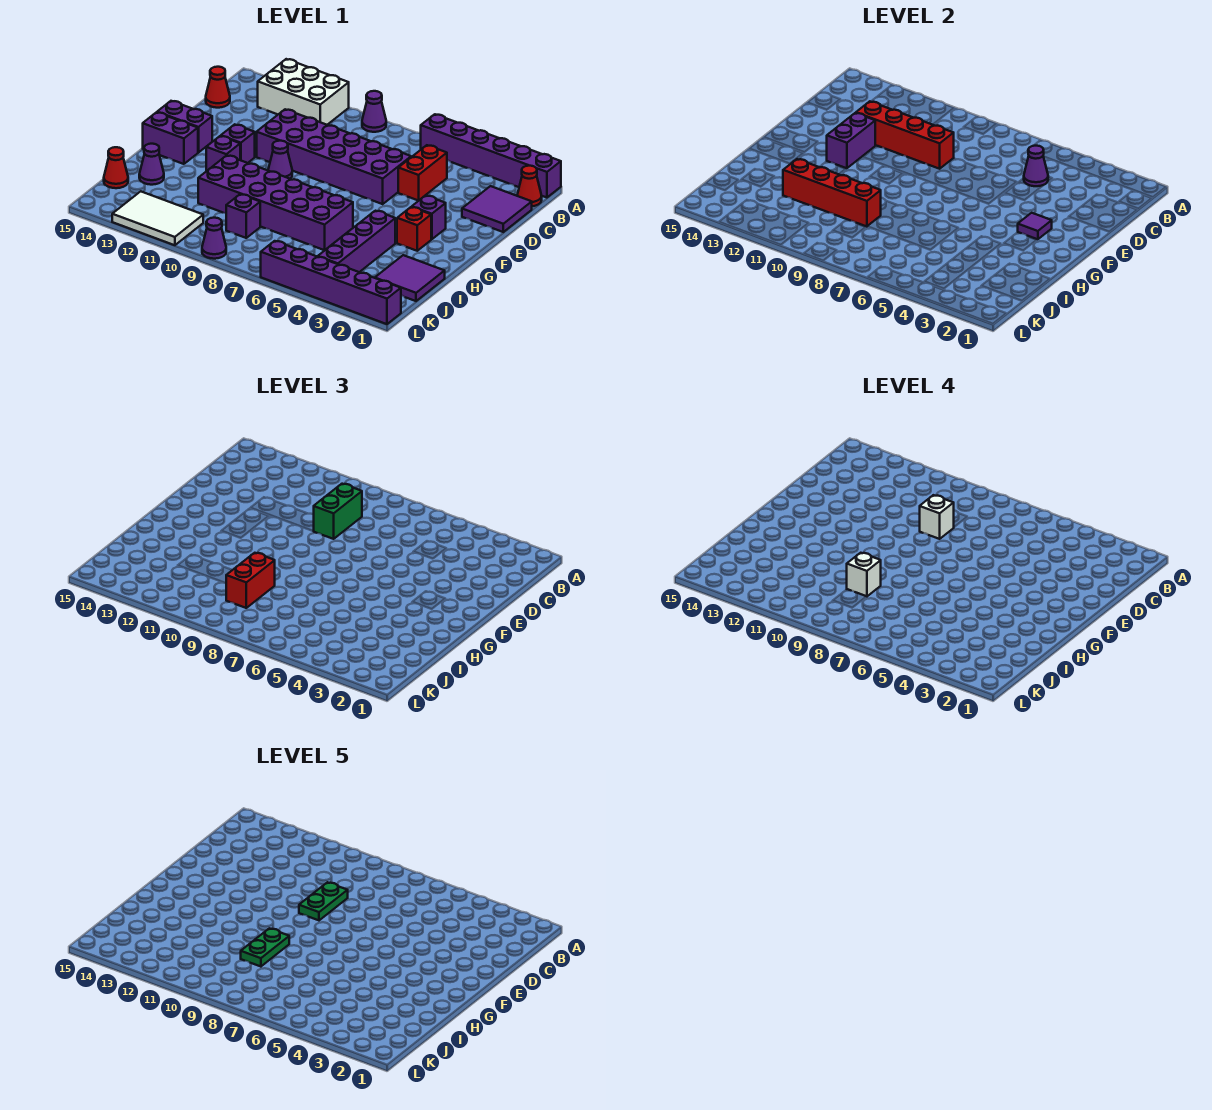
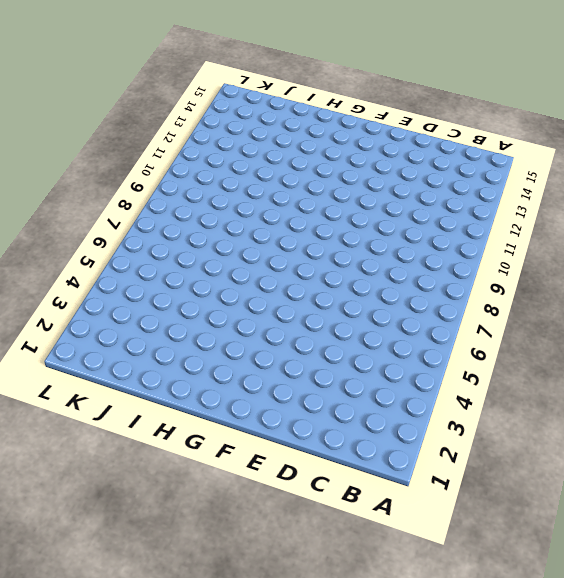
none -> purple brick A1:A6 level 1
none -> purple cone A9 level 1
none -> white brick A11:B13 level 1
none -> red cone B1 level 1

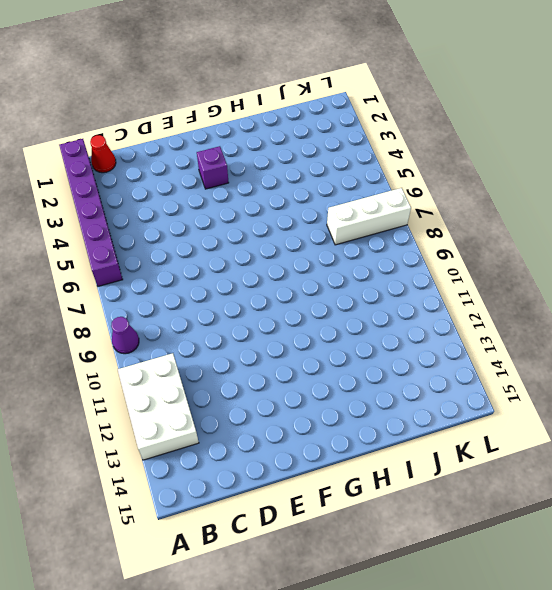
white brick J7:L7 level 1 -> none
none -> purple tile C1:D2 level 1
none -> red brick C5:D5 level 1
none -> red cone C15 level 1
none -> purple brick D6:E11 level 1

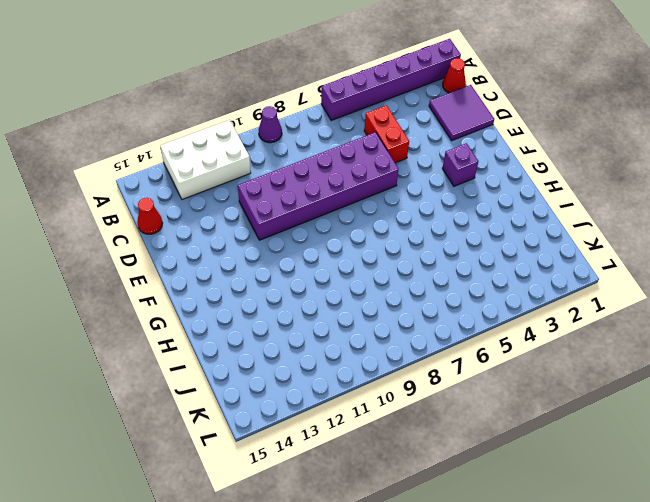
none -> purple cone F10 level 1
none -> purple brick F12 level 1
none -> purple brick F14:F15 level 1
none -> red brick G3 level 1

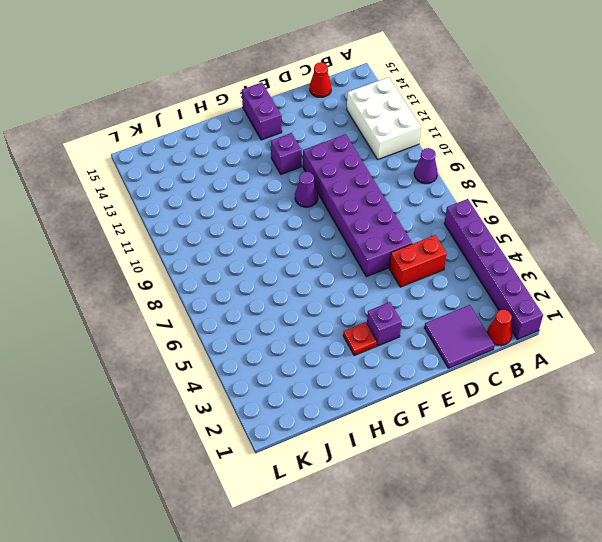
red plate G3 level 1 -> red brick G3 level 1
none -> purple brick G12 level 1
none -> purple brick G14:G15 level 1
none -> purple brick H4:K4 level 1
none -> purple brick H6:I11 level 1

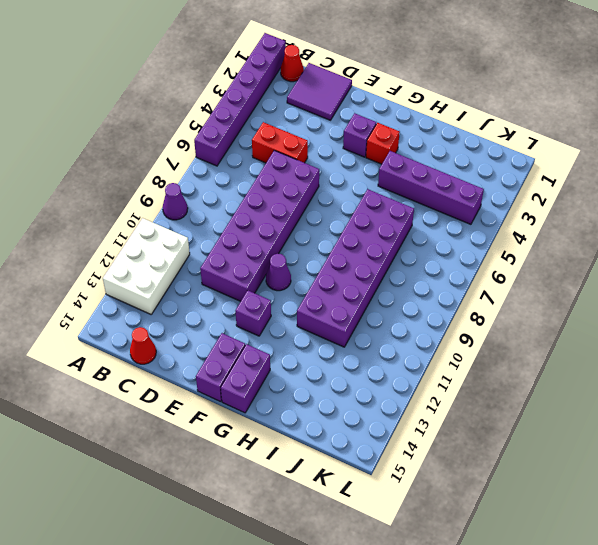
none -> purple brick G12 level 1
none -> purple tile I1:J2 level 1
none -> purple cone I14 level 1
none -> purple brick J9 level 1

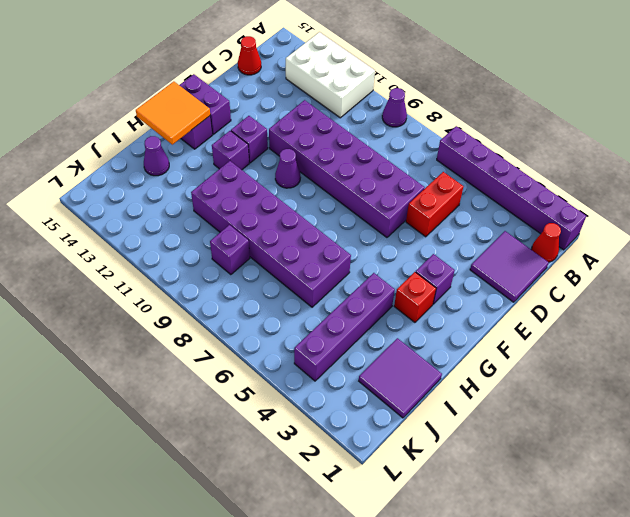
orange tile G14:H15 level 2 -> none
none -> red cone J15 level 1
none -> white tile K11:L13 level 1
none -> purple brick L1:L6 level 1
none -> purple cone L9 level 1

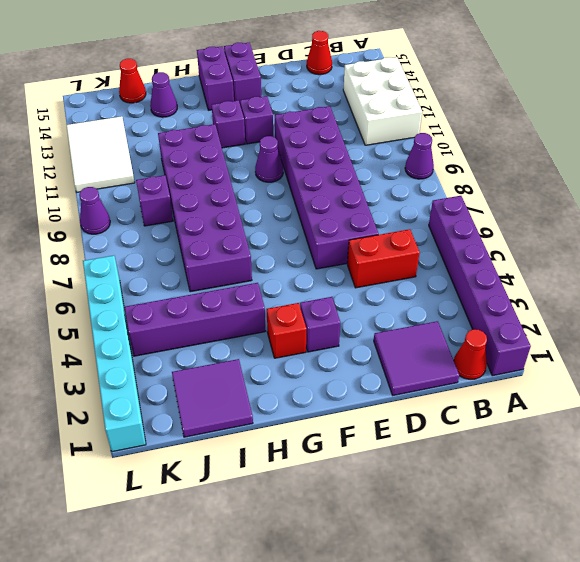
cyan brick L1:L6 level 1 -> purple brick L1:L6 level 1
none -> purple cone C5 level 2
none -> red brick D9:D12 level 2
none -> purple brick E12:F12 level 2
none -> purple tile F3 level 2

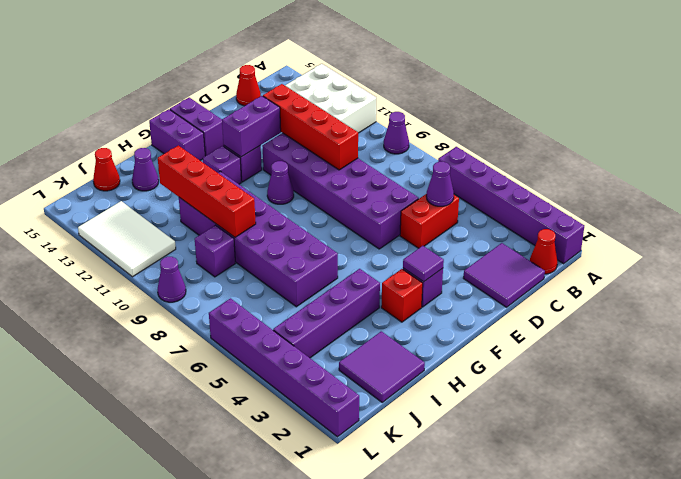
none -> green brick C9:D9 level 3
none -> red brick I9:J9 level 3
none -> white brick D9 level 4
none -> white brick I9 level 4

